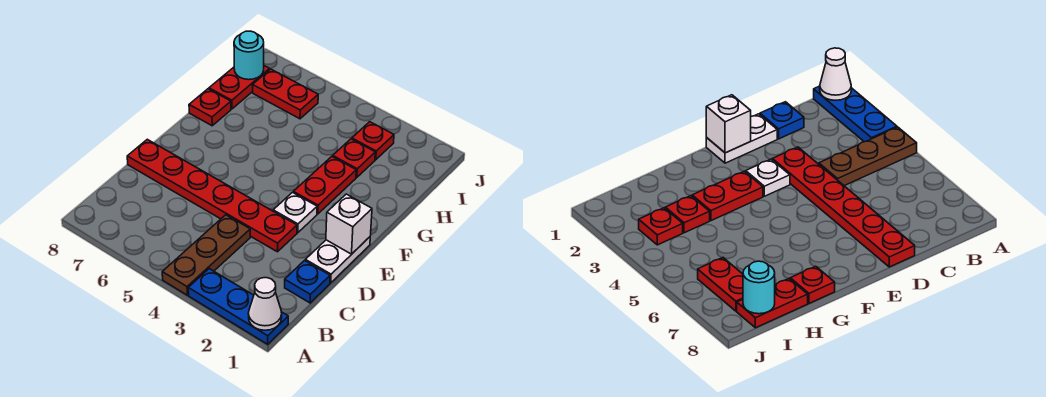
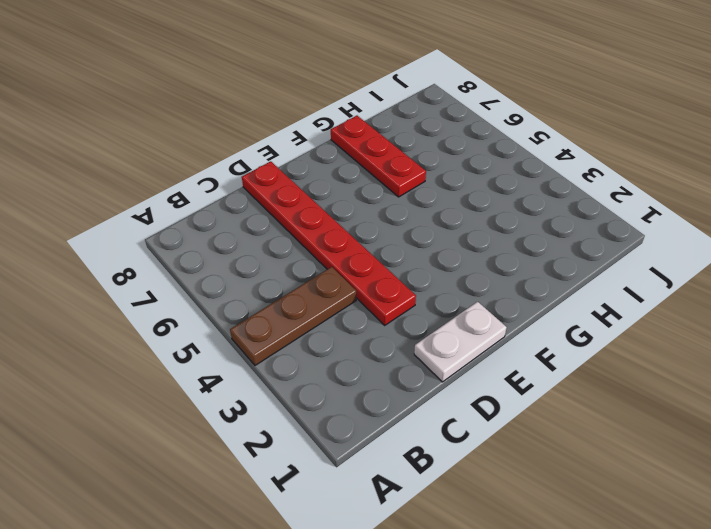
red plate G6:G8 level 1 -> red plate G8 level 1
none -> blue plate A1:A3 level 1
none -> blue plate C1 level 1
none -> white plate E3 level 1

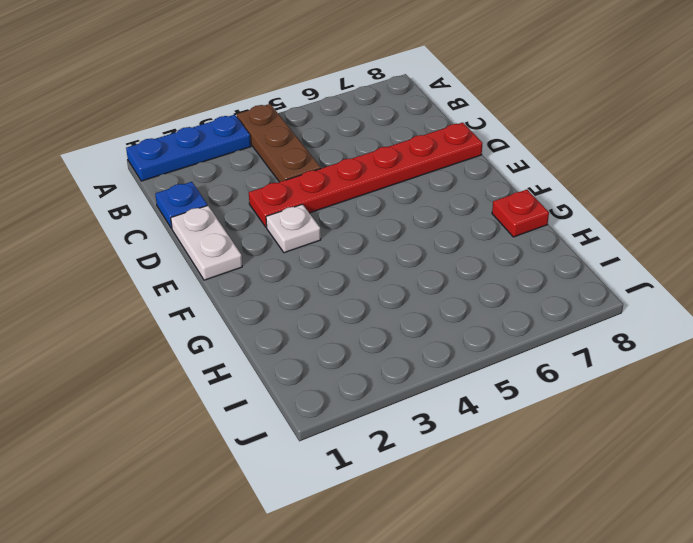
none -> red plate F3:G3 level 1
none -> red plate H3 level 1
none -> red plate H8:I8 level 1

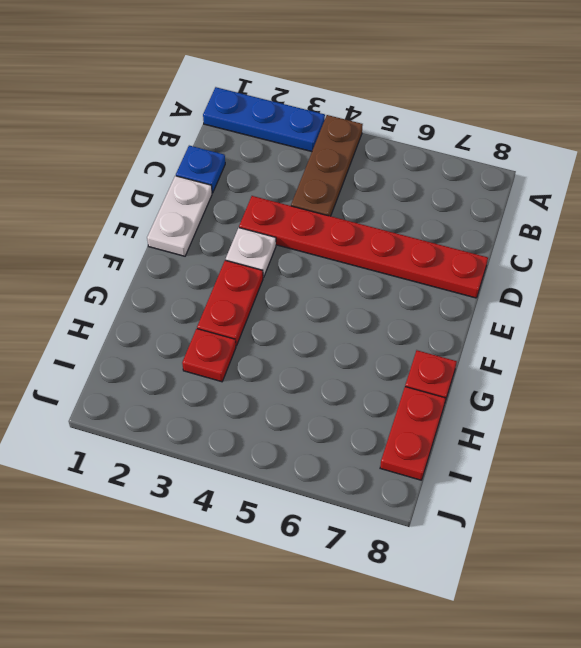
none -> red plate I3 level 1
none -> red plate I6:I7 level 1
none -> white cone A1 level 2

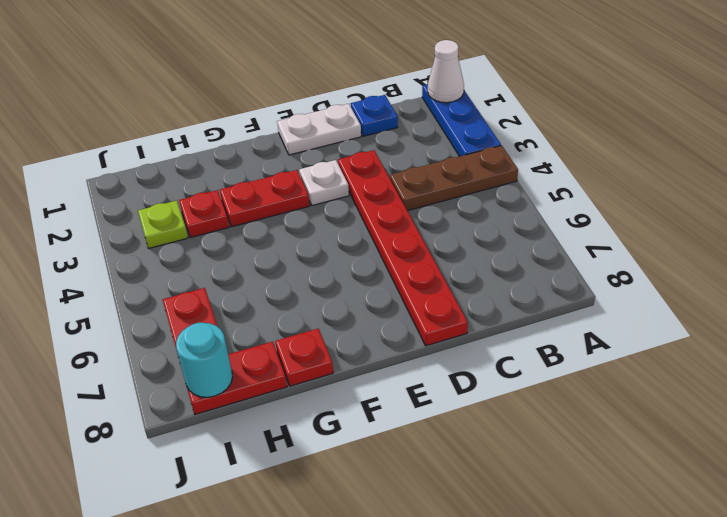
lime plate I3 level 1 -> red plate I3 level 1
none -> white brick E1 level 2

